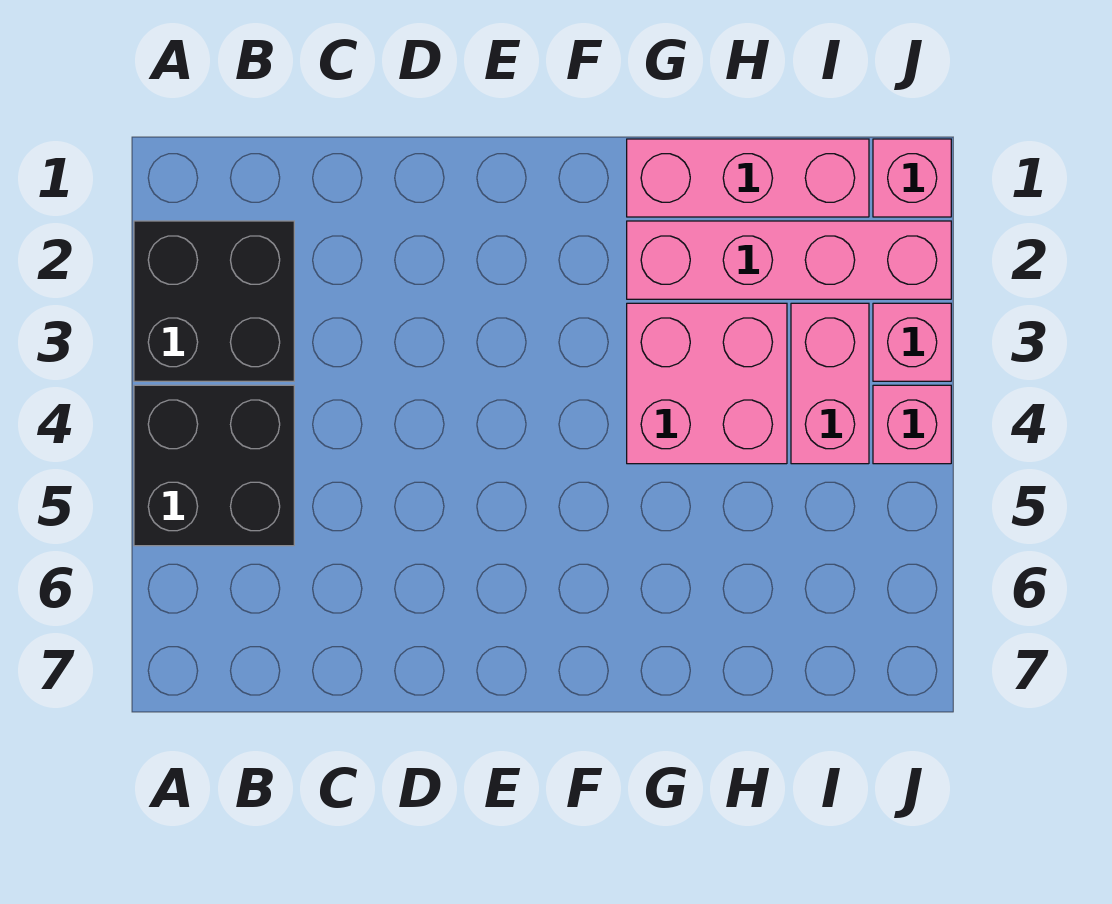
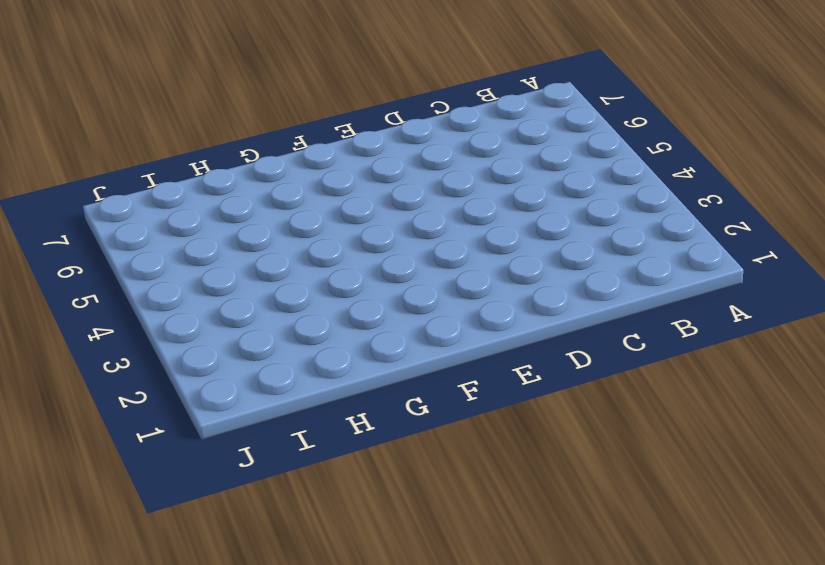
none -> black brick A2:B3 level 1
none -> black brick A4:B5 level 1

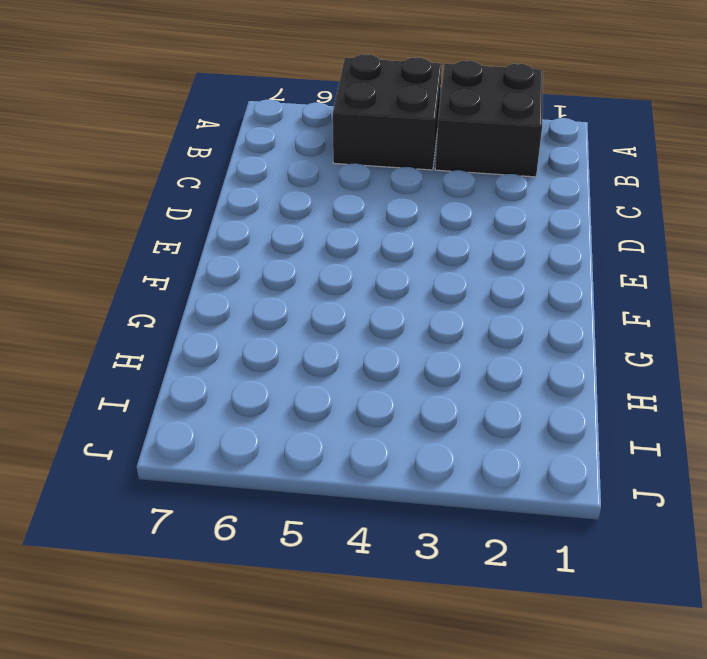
none -> pink brick G1:I1 level 1
none -> pink brick G2:J2 level 1

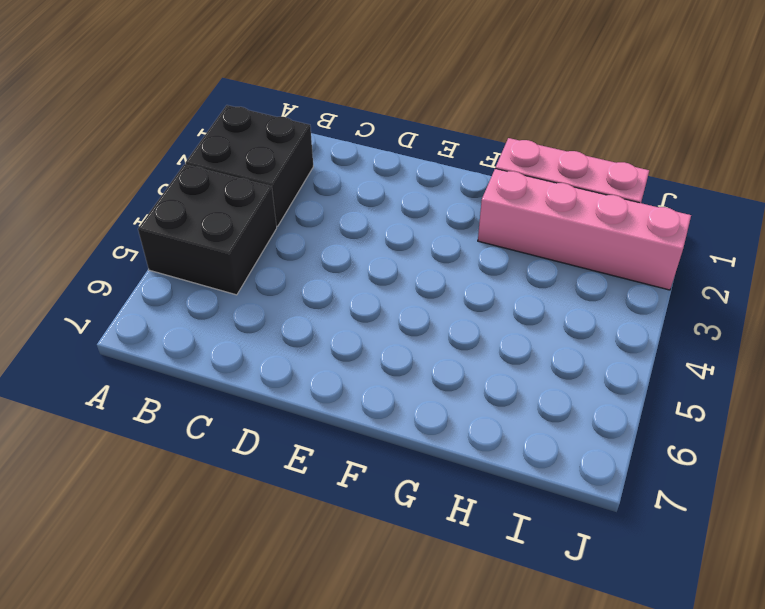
none -> pink brick G3:H4 level 1
none -> pink brick I3:I4 level 1

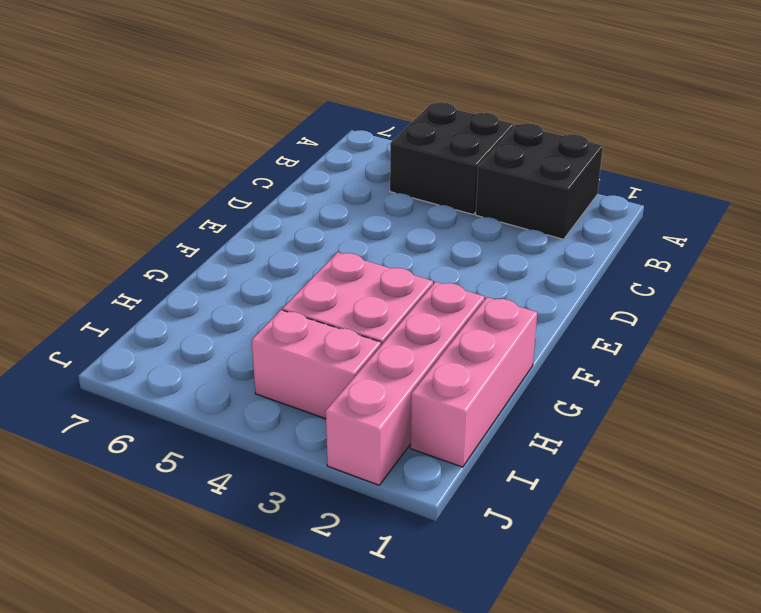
none -> pink brick J1 level 1
none -> pink brick J3 level 1

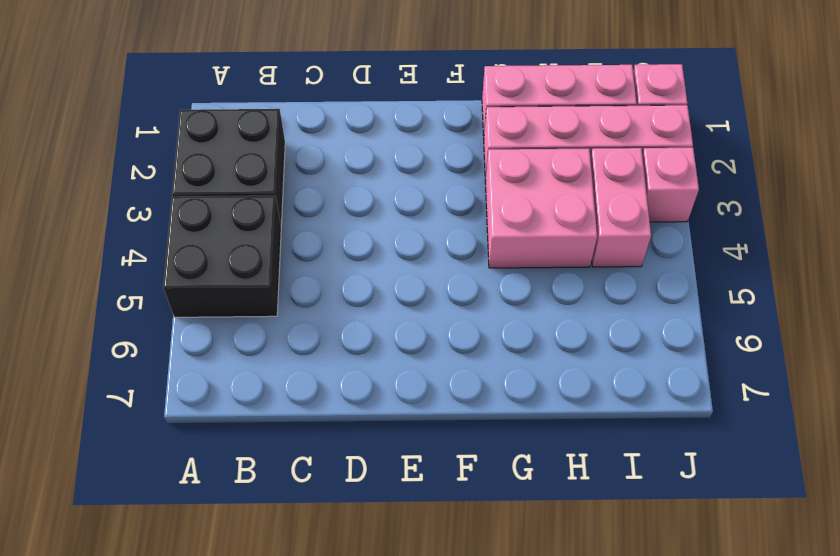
none -> pink brick J4 level 1

